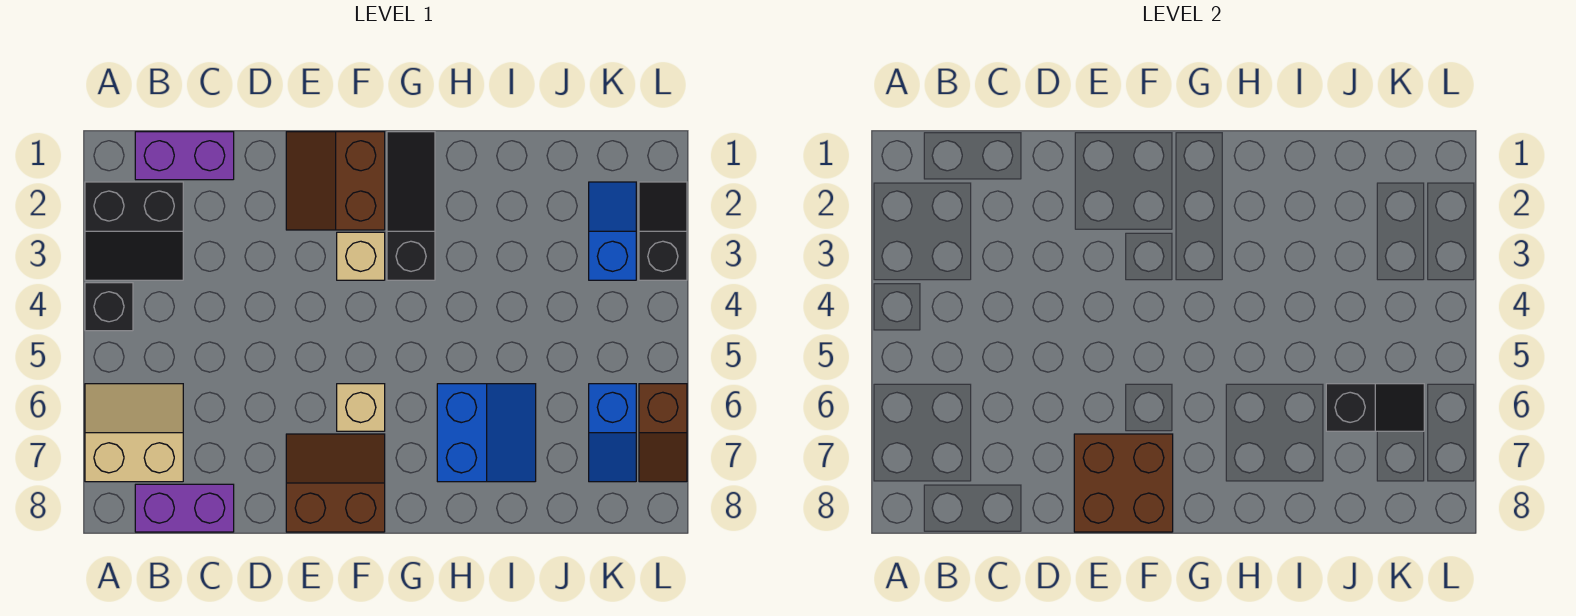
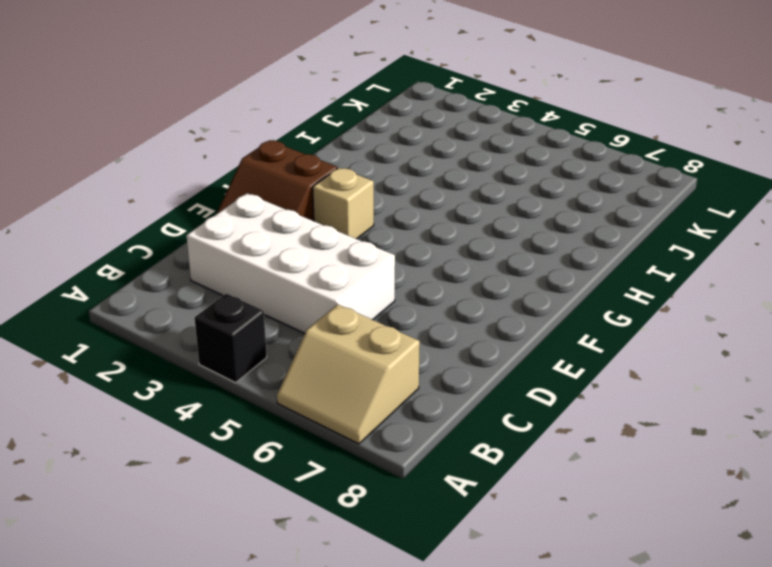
tan slope A6:B7 level 1 top B -> tan slope A6:B7 level 1 top 7
white brick C2:D5 level 1 -> none
none -> black slope A2:B3 level 1 top 2
none -> purple brick B1:C1 level 1
none -> purple brick B8:C8 level 1

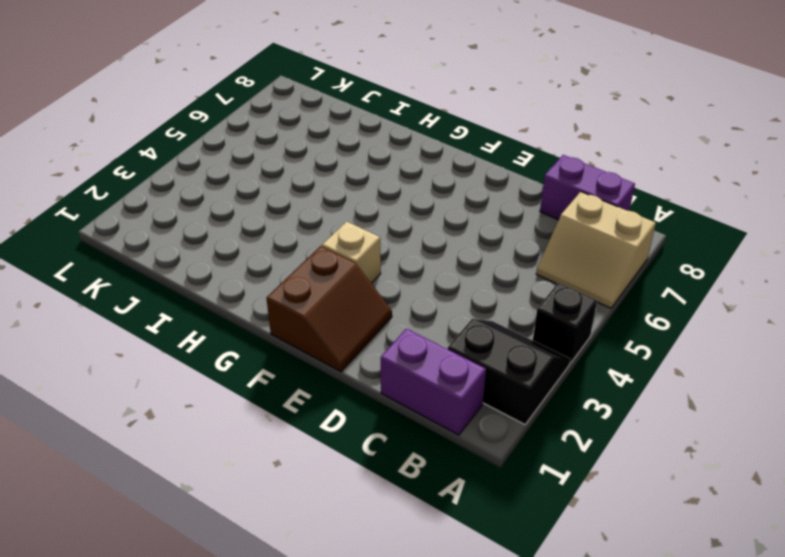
none -> brown slope E7:F8 level 1 top 8
none -> tan brick F6 level 1
none -> black slope G1:G3 level 1 top 3

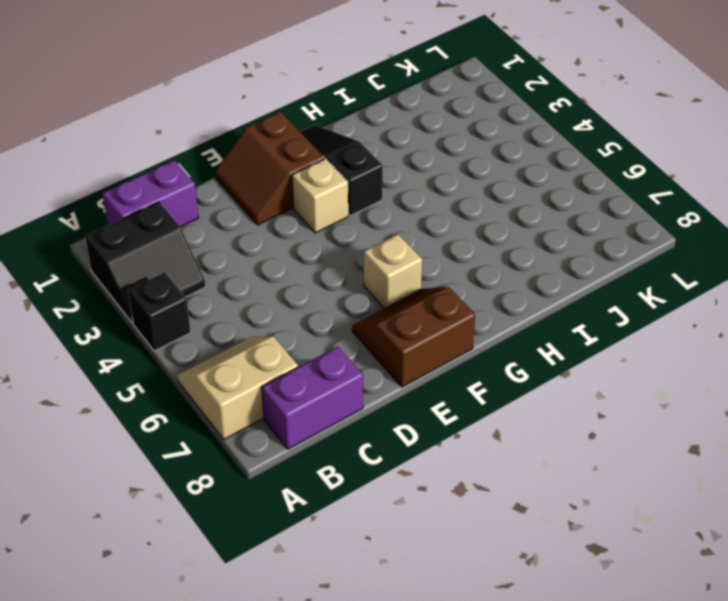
none -> blue slope H6:I7 level 1 top H
none -> blue slope K2:K3 level 1 top 3
none -> blue slope K6:K7 level 1 top 6

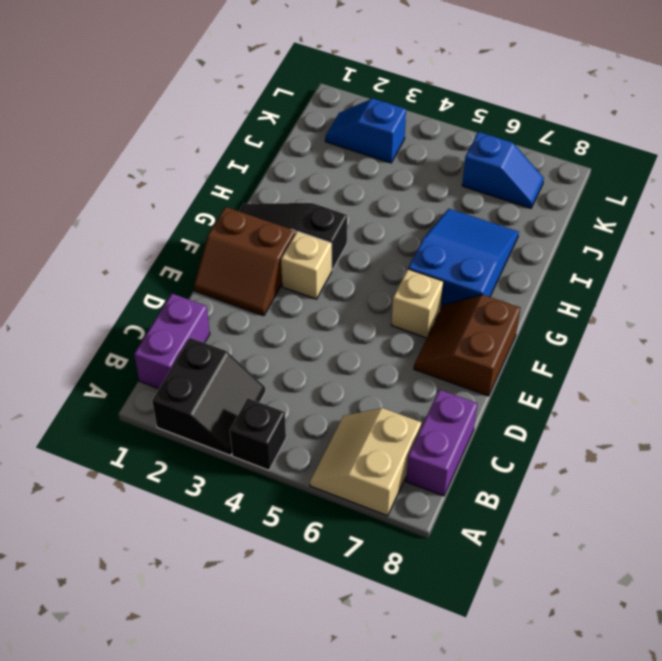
blue slope G6:I7 level 1 top G -> blue slope H6:I7 level 1 top H
none -> black slope L2:L3 level 1 top 3
none -> brown slope L6:L7 level 1 top 6
none -> brown brick E7:F8 level 2

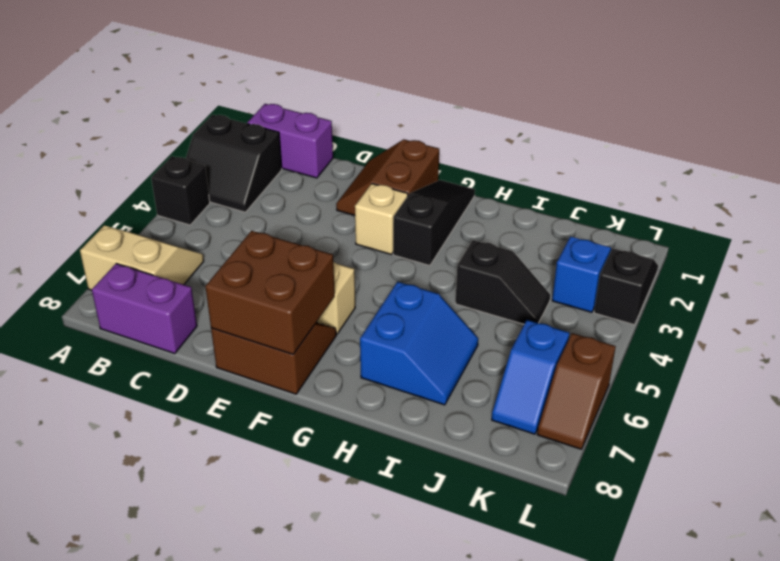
black slope I4:J4 level 1 top I -> black slope J6:K6 level 2 top J

